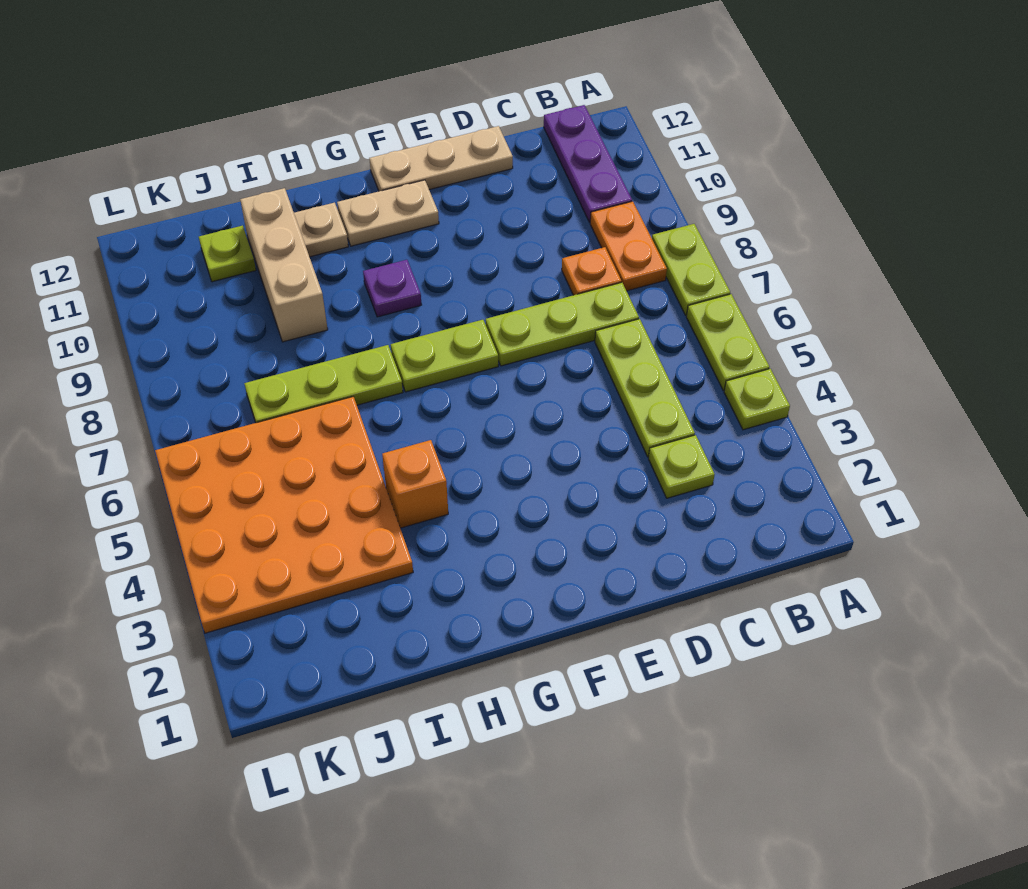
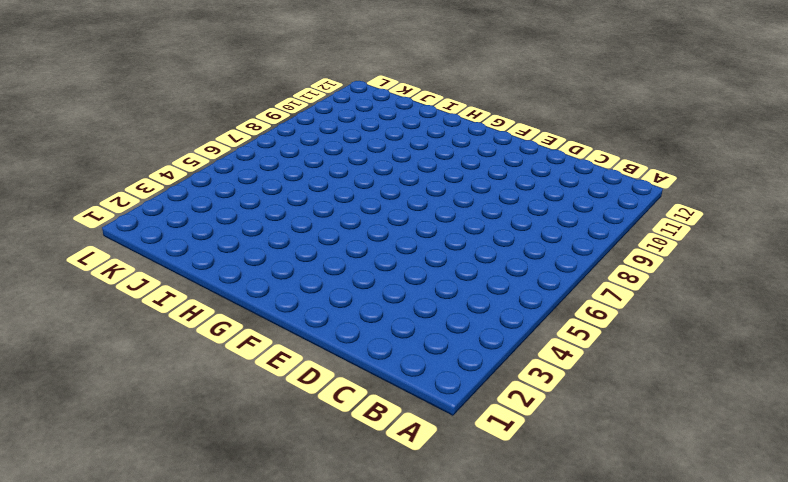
none -> lime plate A4 level 1
none -> lime plate A5:A6 level 1
none -> lime plate A7:A8 level 1

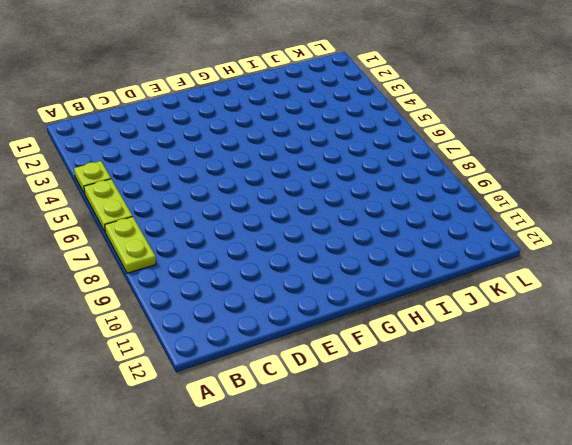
none -> orange plate B8:B9 level 1
none -> purple plate B10:B12 level 1
none -> lime plate C3 level 1

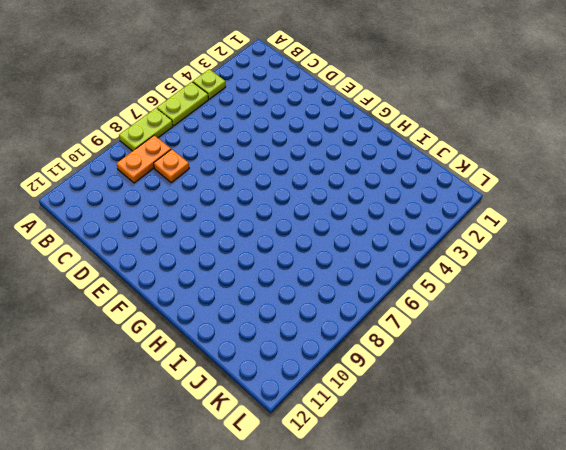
none -> purple plate B10:B12 level 1
none -> lime plate C3 level 1
none -> lime plate C4:C6 level 1

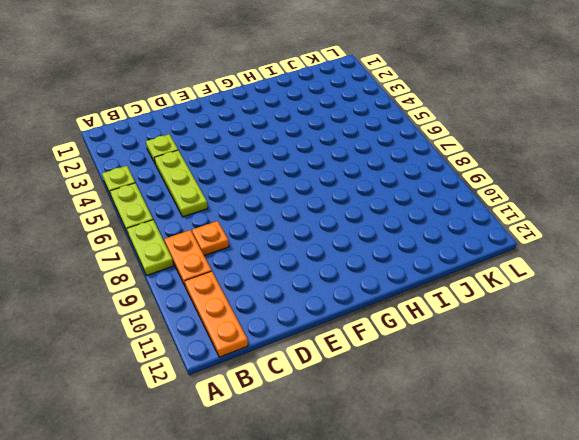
orange plate B10:B12 level 1 -> purple plate B10:B12 level 1
none -> lime plate C7:E7 level 1
none -> tan plate D12:F12 level 1
none -> lime plate F7:G7 level 1

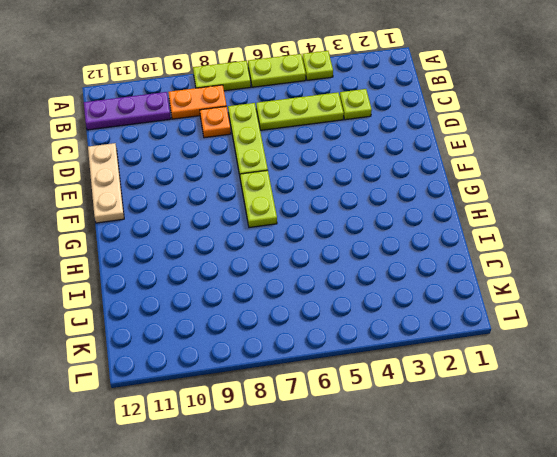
none -> tan plate F11:G11 level 1
none -> purple plate G9 level 1
none -> orange brick H4 level 1

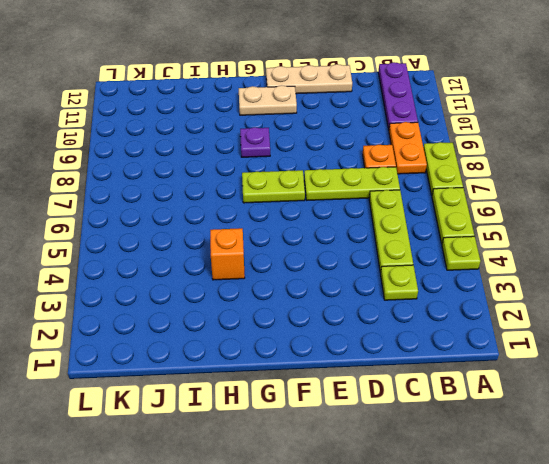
none -> lime plate H7:J7 level 1
none -> tan plate H11 level 1
none -> orange plate I3:L6 level 1

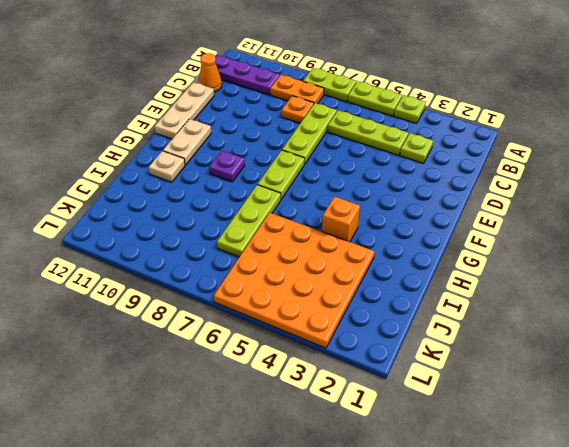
orange cone C12 level 1 -> none
none -> tan brick I9:I11 level 1
none -> lime plate J11 level 1

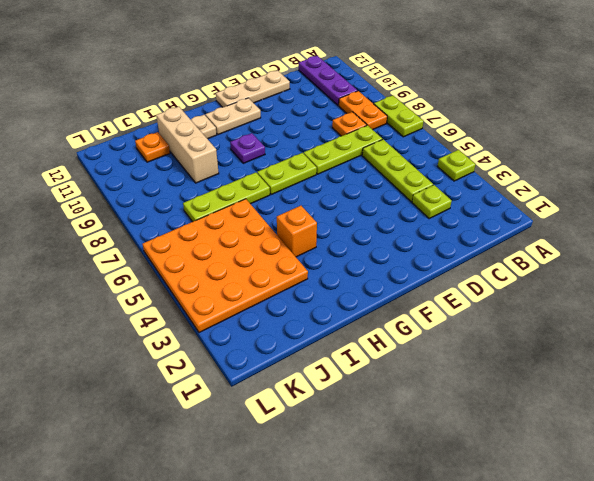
orange plate J11 level 1 -> lime plate J11 level 1
none -> lime plate A5:A6 level 1

